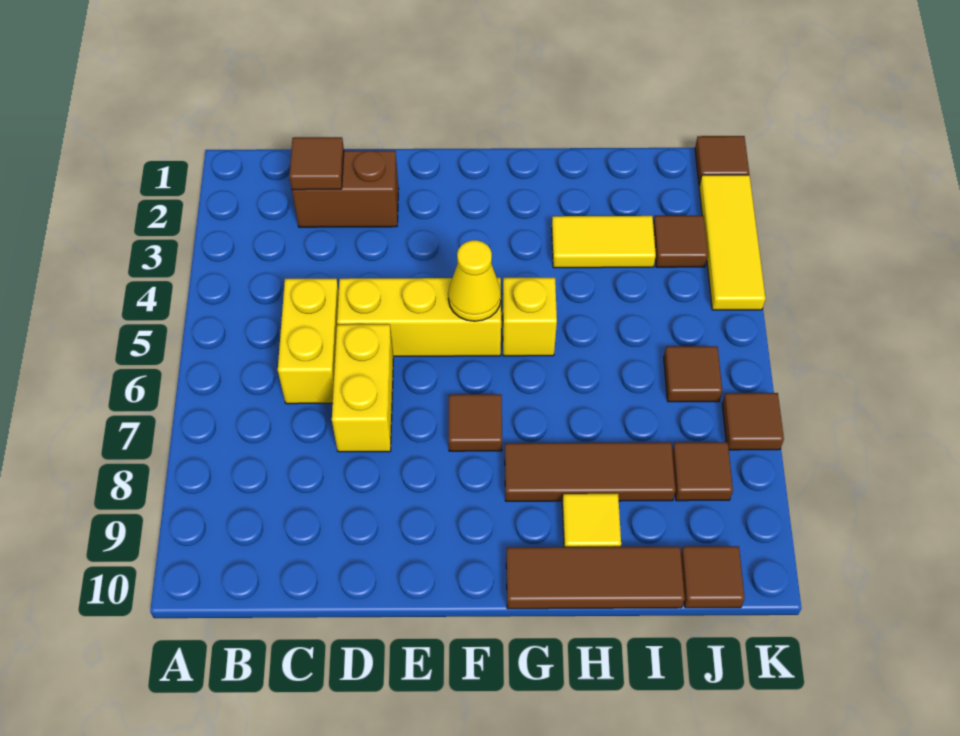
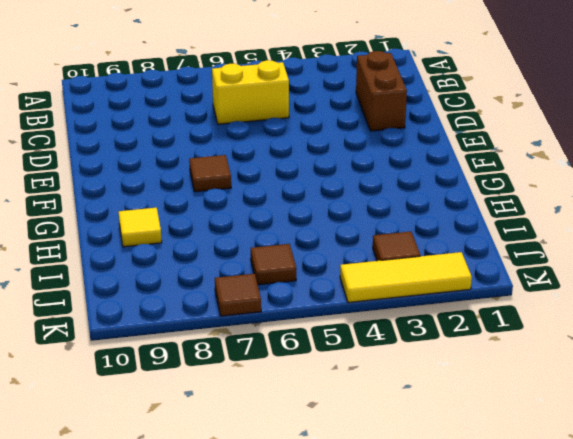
none -> yellow brick D5:F5 level 1
none -> yellow brick D6:D7 level 1
none -> yellow brick G5 level 1

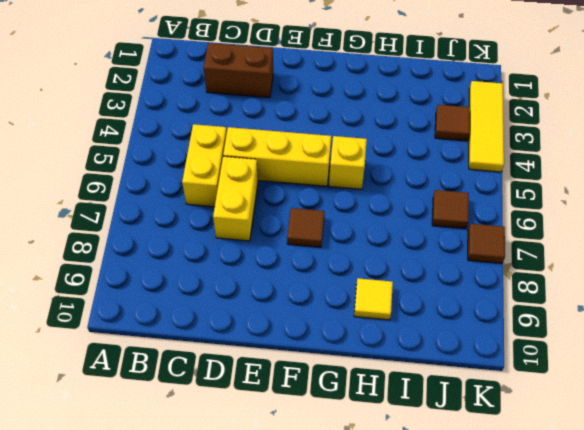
none -> brown tile G8:I8 level 1
none -> brown tile G10:I10 level 1
none -> yellow tile H3:I3 level 1

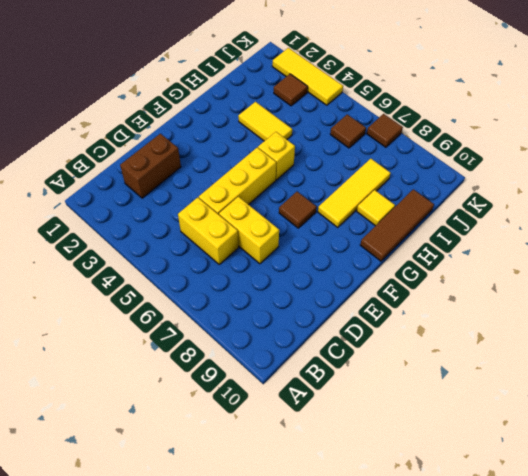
yellow tile G8:I8 level 1 -> brown tile G8:I8 level 1
yellow tile H3:H4 level 1 -> yellow tile H3:I3 level 1
none -> brown tile J8 level 1
none -> brown tile J10 level 1
none -> brown tile K1 level 1

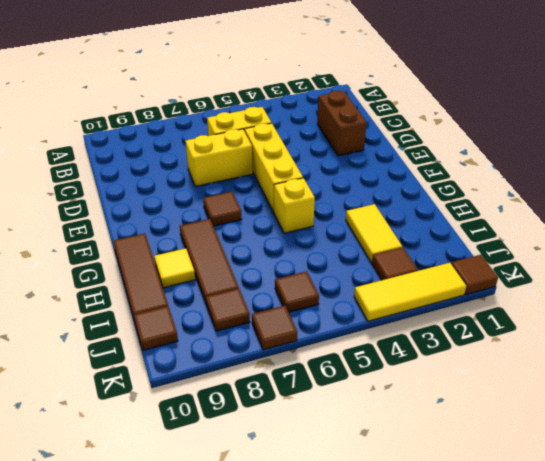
none -> brown tile C2 level 2
none -> yellow cone F5 level 2

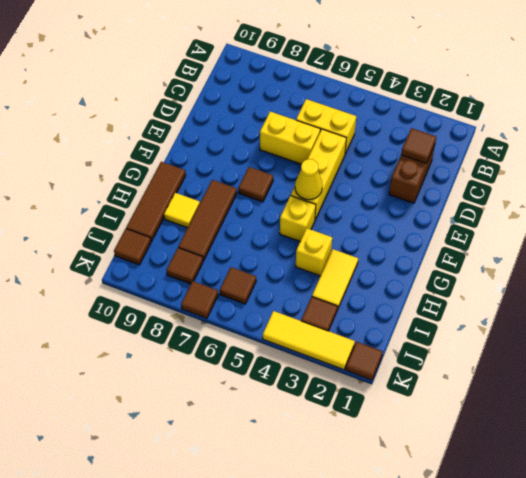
yellow brick H4 level 1 -> none

